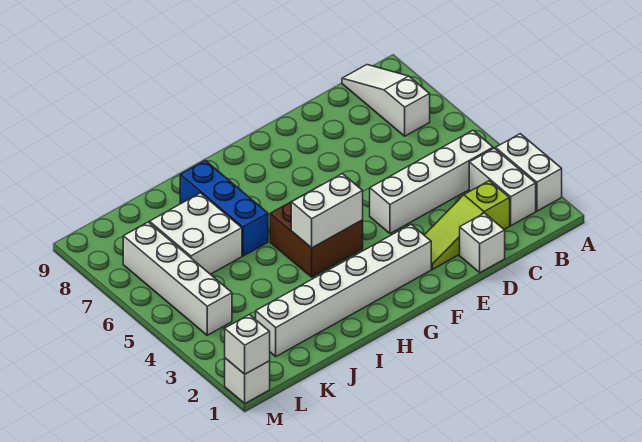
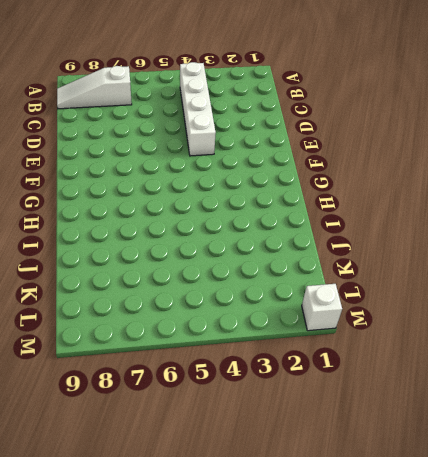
none -> white brick A2:A3 level 1
none -> white brick B2:B3 level 1
none -> lime slope C2:E2 level 1 top C

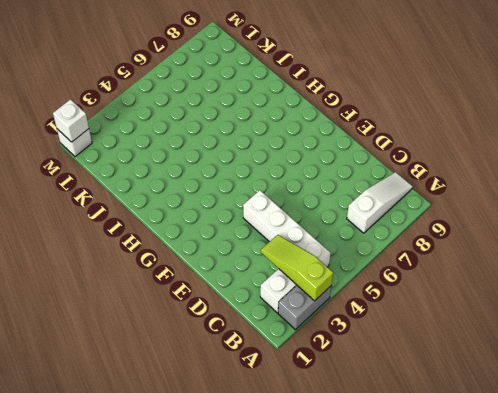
grey brick A2:A3 level 1 -> white brick A2:A3 level 1
lime slope A3:C3 level 2 top A -> lime slope C2:E2 level 1 top C
none -> white brick D1 level 1
none -> white brick F2:K2 level 1
none -> brown brick G4:H5 level 1

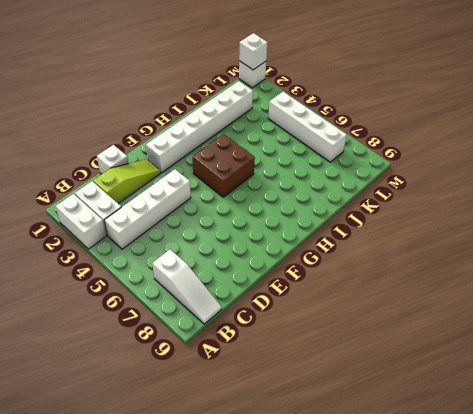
none -> blue brick I6:I8 level 1
none -> white brick J6:K7 level 1
none -> white brick G4:H4 level 2

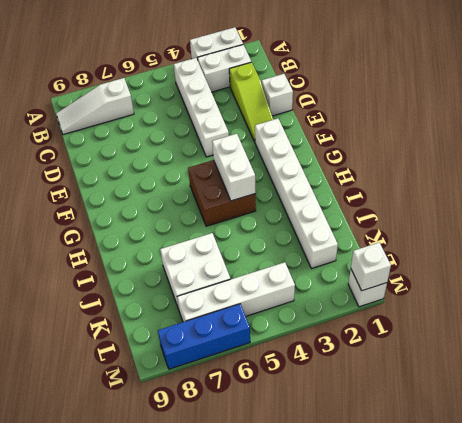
blue brick M6:M8 level 1 -> blue brick I6:I8 level 1

